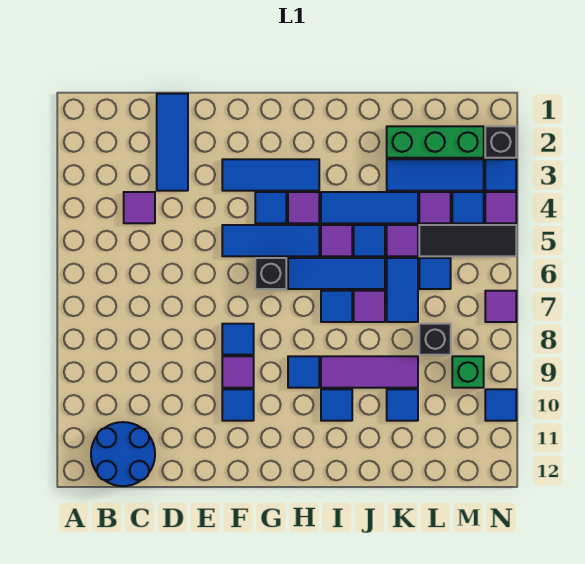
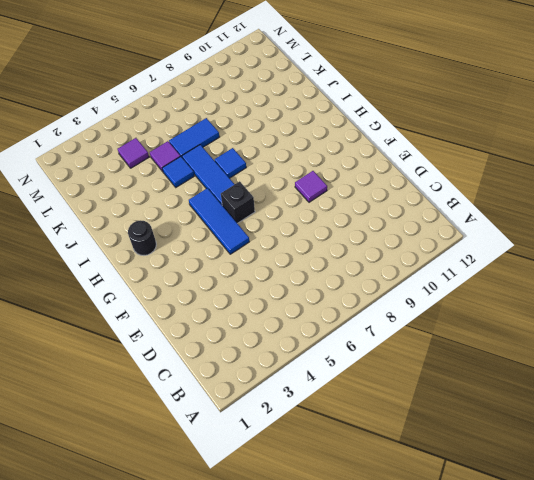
black round brick H2 level 1 -> none
none -> blue round brick B11:C12 level 1
none -> purple tile C4 level 1
none -> blue tile D1:D3 level 1
none -> blue tile F3:H3 level 1

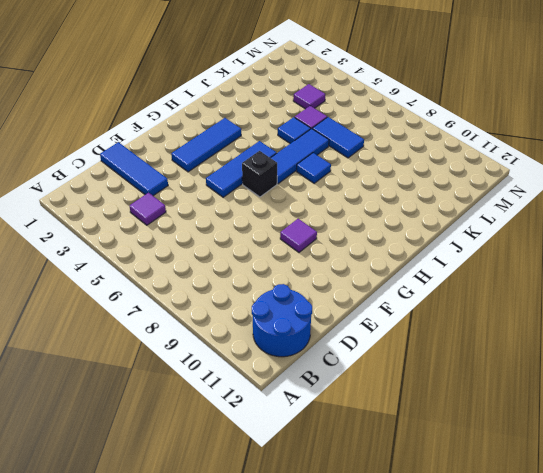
none -> blue tile F8 level 1
none -> blue tile F10 level 1
none -> blue tile G4 level 1
none -> purple tile H4 level 1

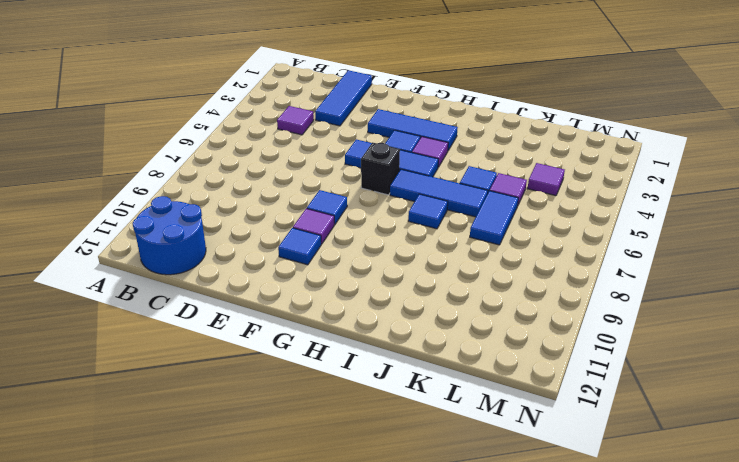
none -> blue tile H9 level 1
none -> blue tile I4:K4 level 1
none -> purple tile I5 level 1
none -> purple tile I9:K9 level 1

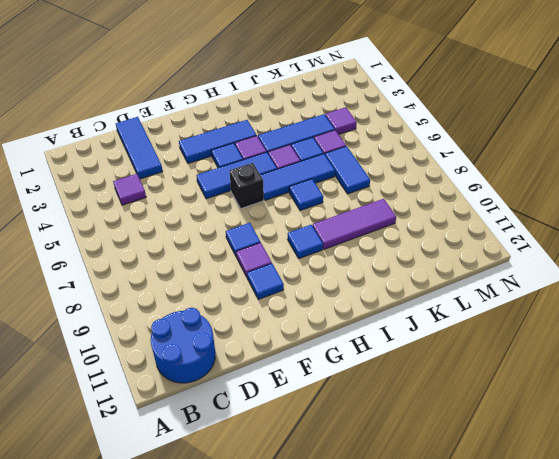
none -> blue tile I10 level 1
none -> purple tile J7 level 1
none -> green brick K2:M2 level 1
none -> blue tile K3:M3 level 1

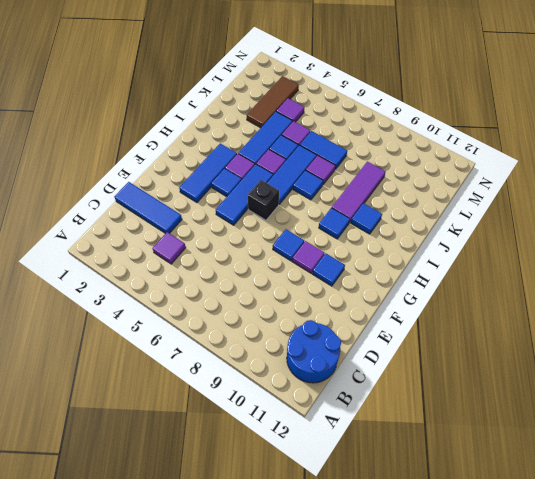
brown tile K3:M3 level 1 -> blue tile K3:M3 level 1
none -> green brick K2:M2 level 1
none -> blue tile K10 level 1
none -> black tile L5:N5 level 1
none -> blue tile L6 level 1

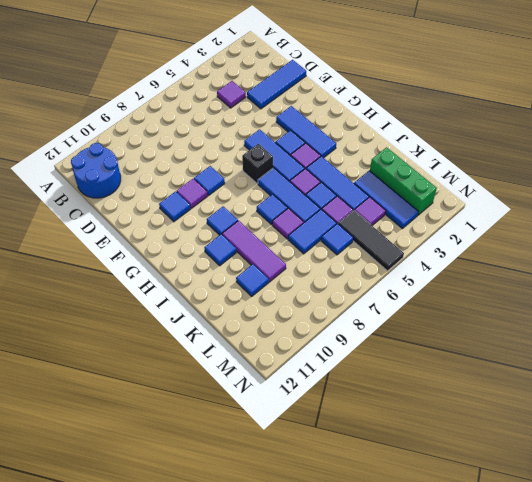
none -> black brick L8 level 1
none -> blue tile M4 level 1
none -> green brick M9 level 1
none -> black brick N2 level 1

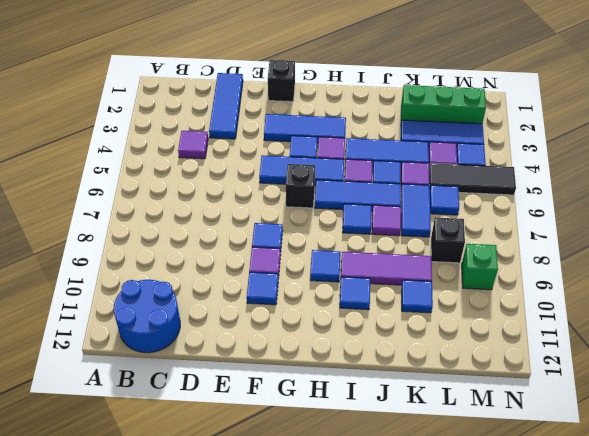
black brick F1 level 1 -> black brick N2 level 1
none -> blue tile N3 level 1
none -> purple tile N4 level 1
none -> purple tile N7 level 1
none -> blue tile N10 level 1

